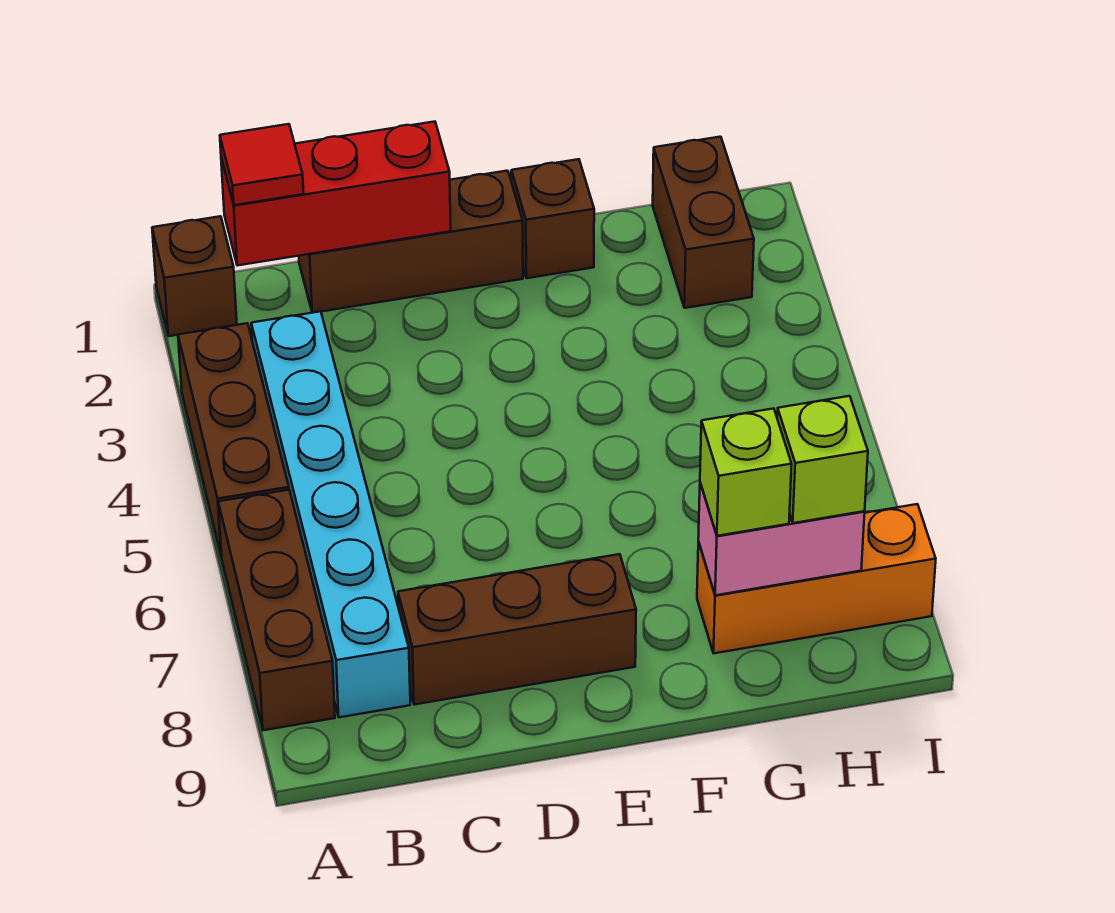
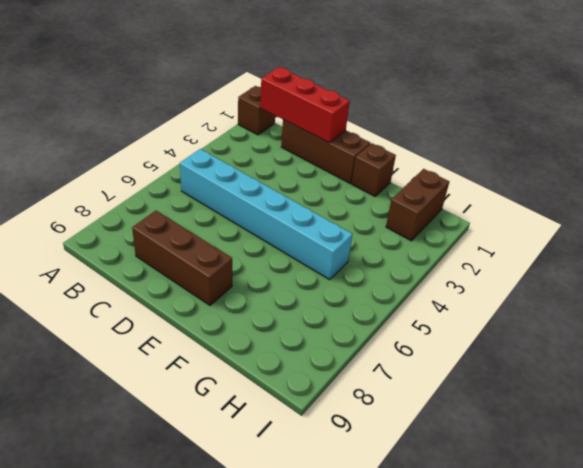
cyan brick B5:G5 level 1 -> cyan brick B3:B8 level 1
none -> brown brick A3:A5 level 1
none -> brown brick A6:A8 level 1
none -> orange brick G8:I8 level 1

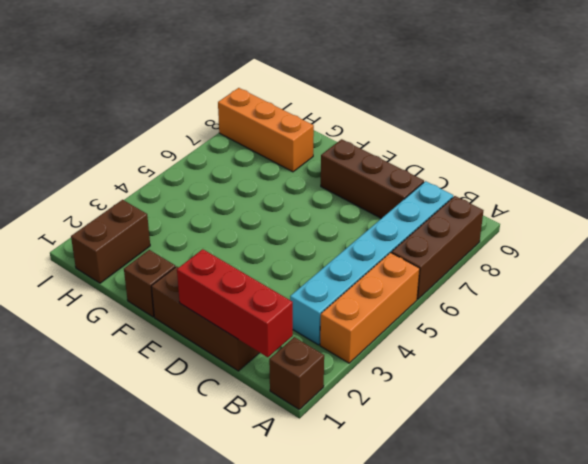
orange brick A3:A5 level 1 -> brown brick A3:A5 level 1
none -> pink brick G8:H8 level 2
none -> red tile B1 level 3
none -> lime brick G8 level 3

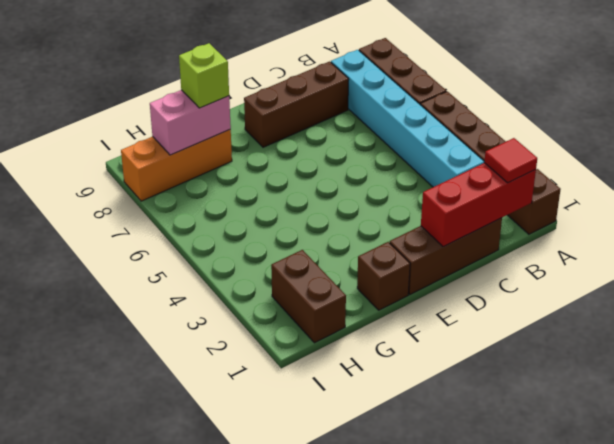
none -> lime brick H8 level 3

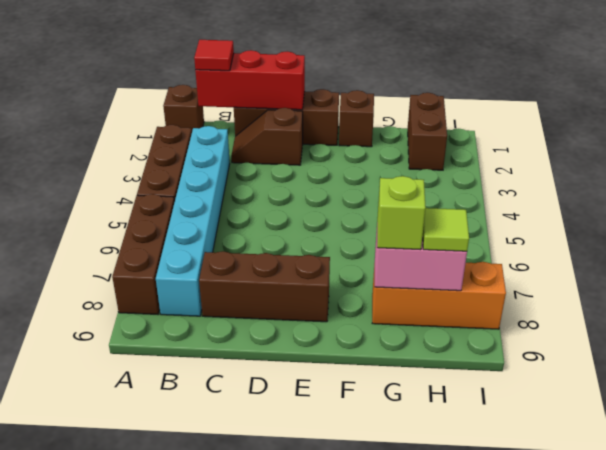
brown slope C2:D2 level 1 top D -> none
lime tile H8 level 3 -> lime brick H8 level 3

